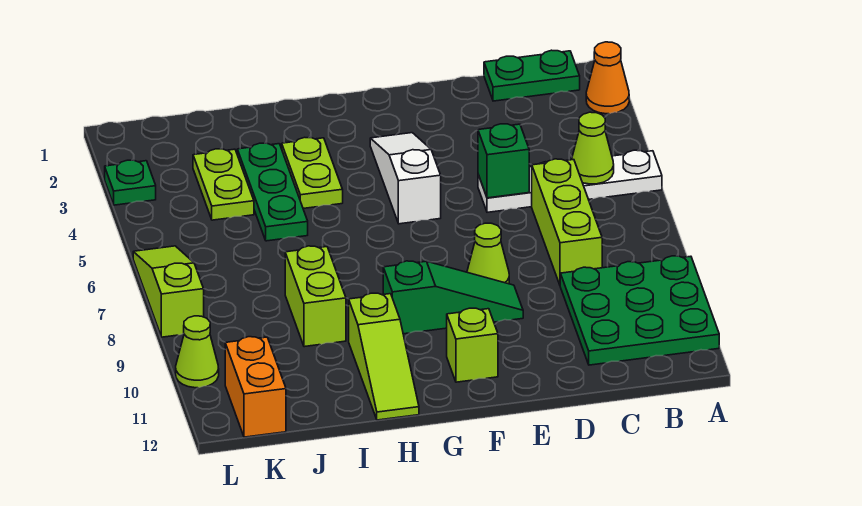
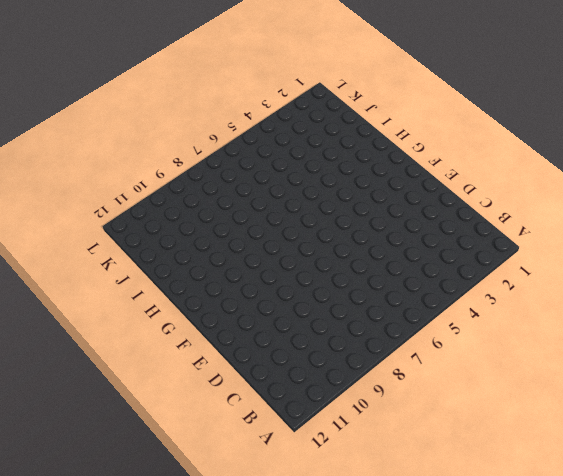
none -> orange cone A2 level 1
none -> white plate A5:D5 level 1
none -> green plate A9:C11 level 1

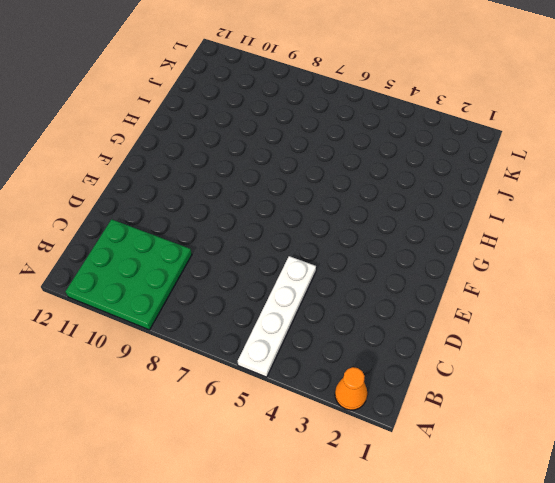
none -> green plate B1:C1 level 1
none -> lime brick C6:C8 level 1
none -> lime cone E8 level 1

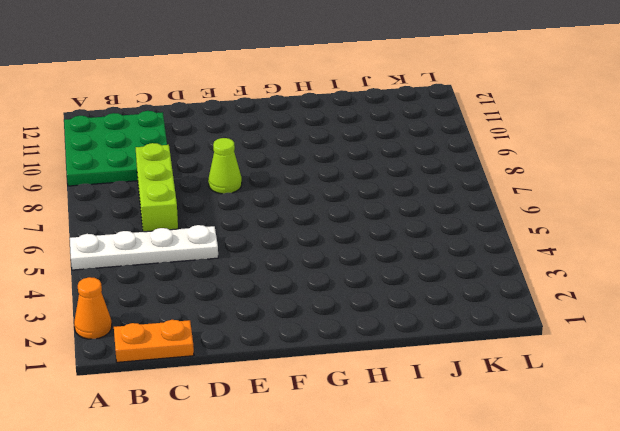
orange plate B1:C1 level 1 -> green plate B1:C1 level 1
none -> green slope E9:G9 level 1 top G
none -> white slope F3:F5 level 1 top 5
none -> lime brick F11 level 1

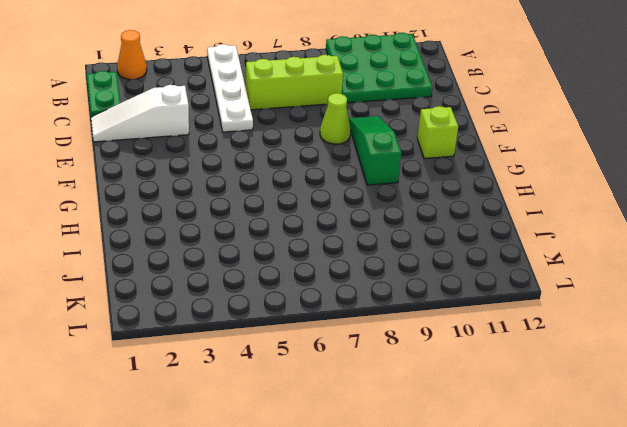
white slope D1:D3 level 1 top 3 -> white slope F3:F5 level 1 top 5
none -> lime plate H3:H4 level 1
none -> lime slope H10:H12 level 1 top 10
none -> green plate I3:I5 level 1

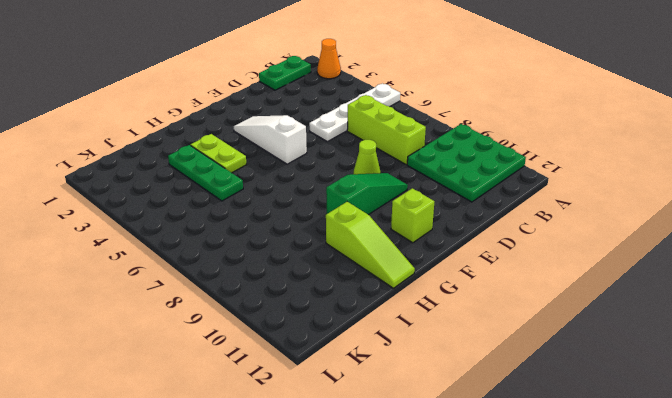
none -> lime brick I8:I9 level 1
none -> lime plate J3:J4 level 1
none -> orange brick K11:K12 level 1

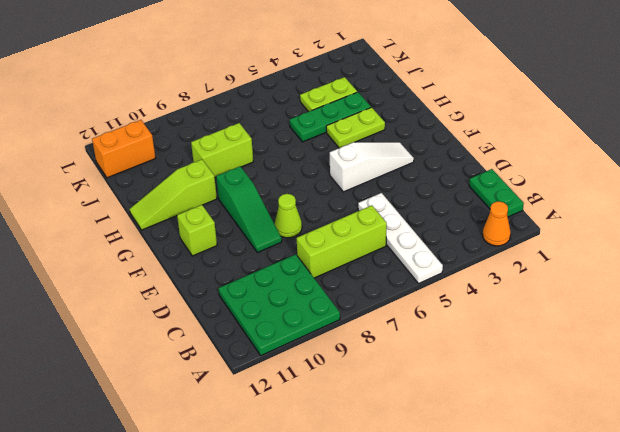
none -> green plate L3 level 1
none -> lime slope L6:L8 level 1 top 8
none -> lime cone L10 level 1

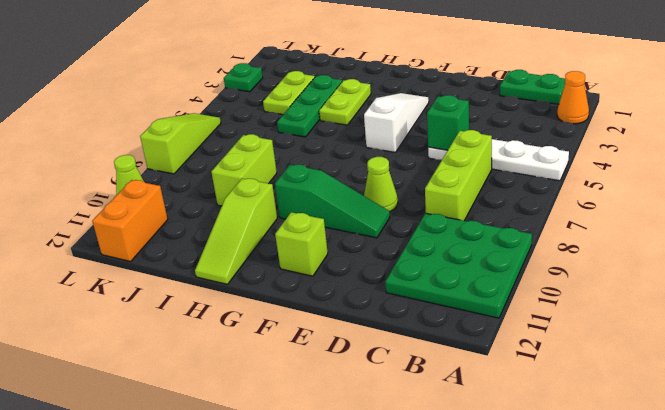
none -> lime cone B5 level 2

